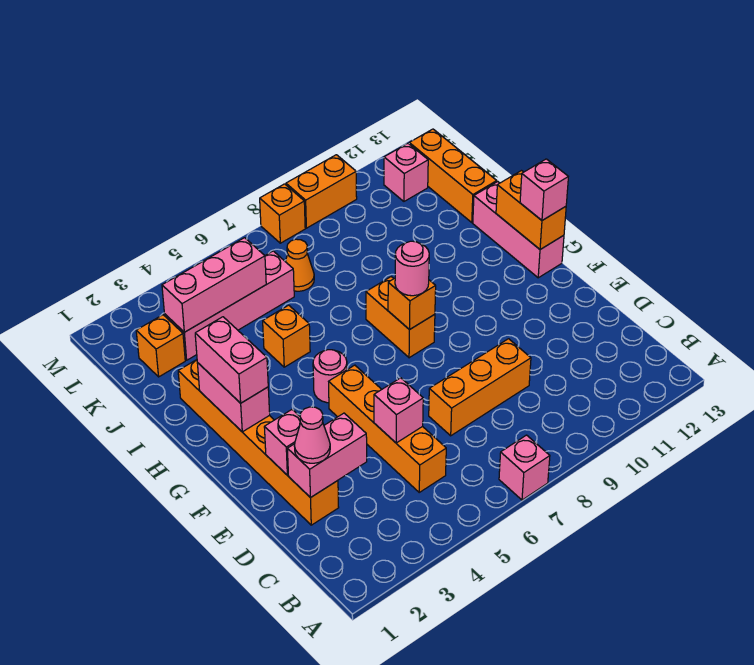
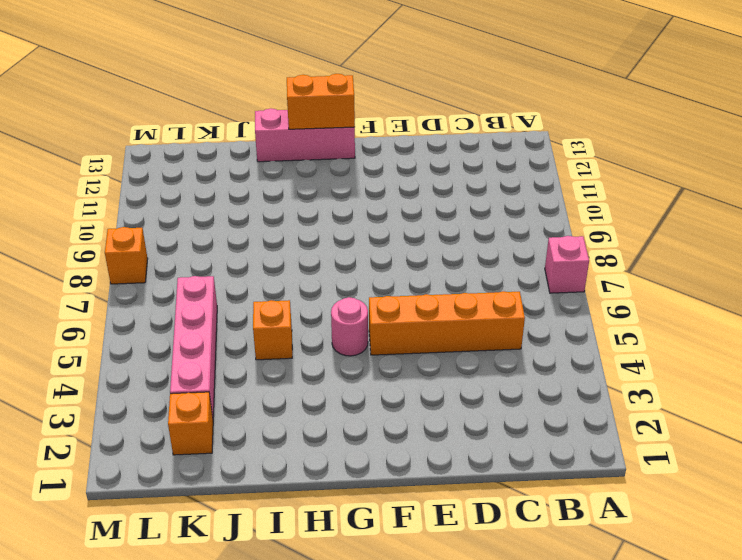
none -> orange brick D2:I2 level 1
none -> orange brick D7:D9 level 1
none -> orange brick G8:H8 level 1

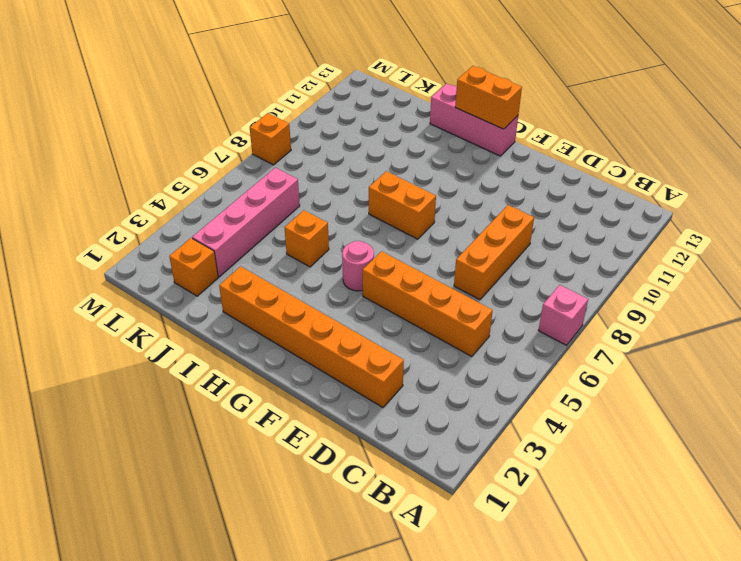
none -> orange brick J13:L13 level 1
none -> orange cone K7 level 1
none -> pink brick L12 level 1

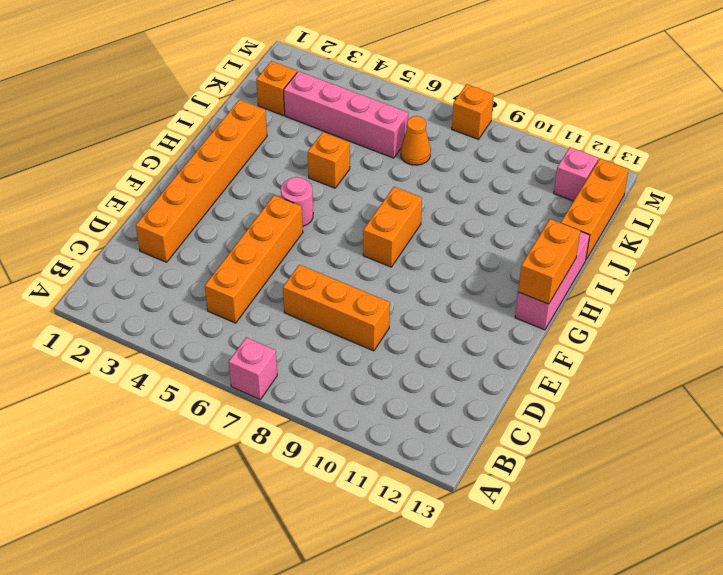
none -> orange brick M9:M10 level 1
none -> pink brick D2:D3 level 2
none -> pink brick D5 level 2

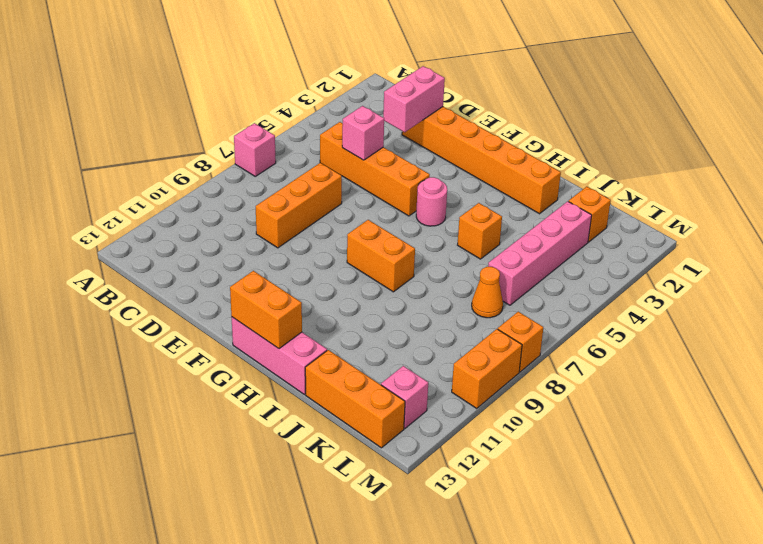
none -> pink brick E2 level 2
none -> pink brick G2:H2 level 2
none -> orange brick G8 level 2

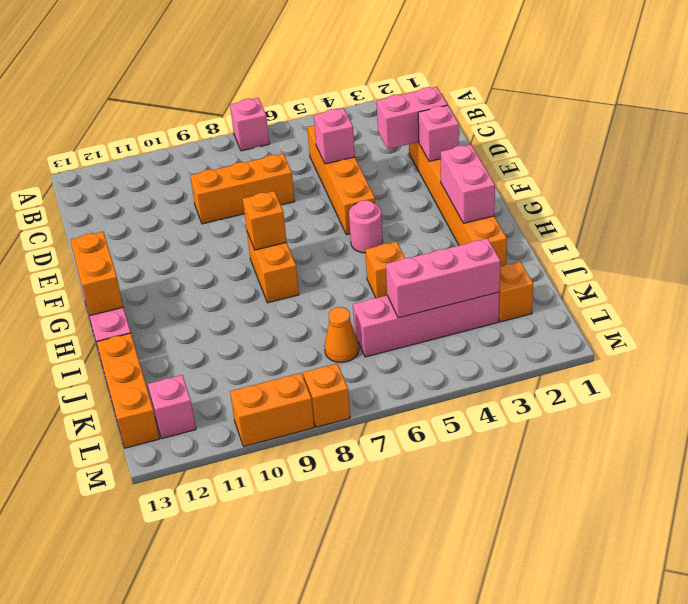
none -> pink cone D2 level 3
none -> pink brick G2:H2 level 3
none -> pink round brick G8 level 3

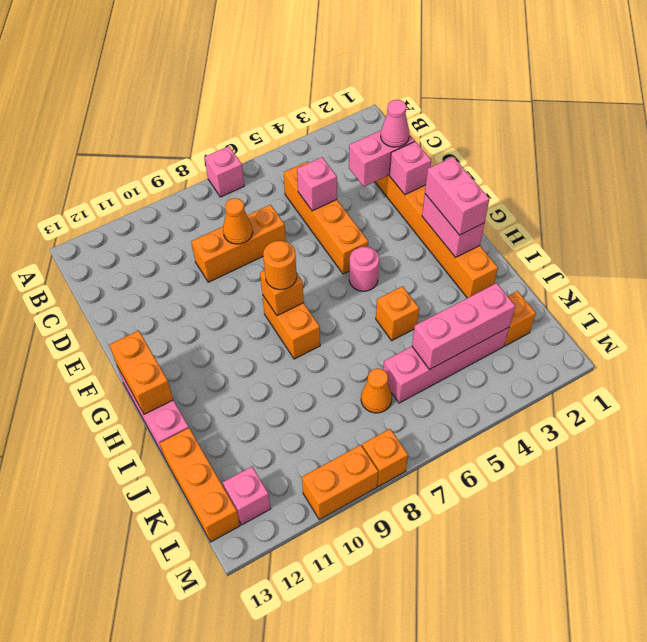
orange cone D8 level 2 -> none
orange round brick G8 level 3 -> pink round brick G8 level 3
none -> pink brick G13 level 3

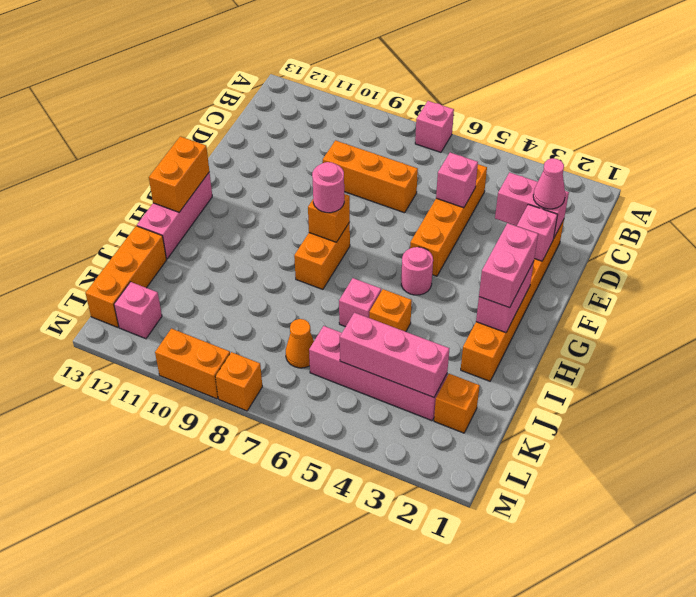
pink brick I6 level 1 -> pink brick G13 level 3

